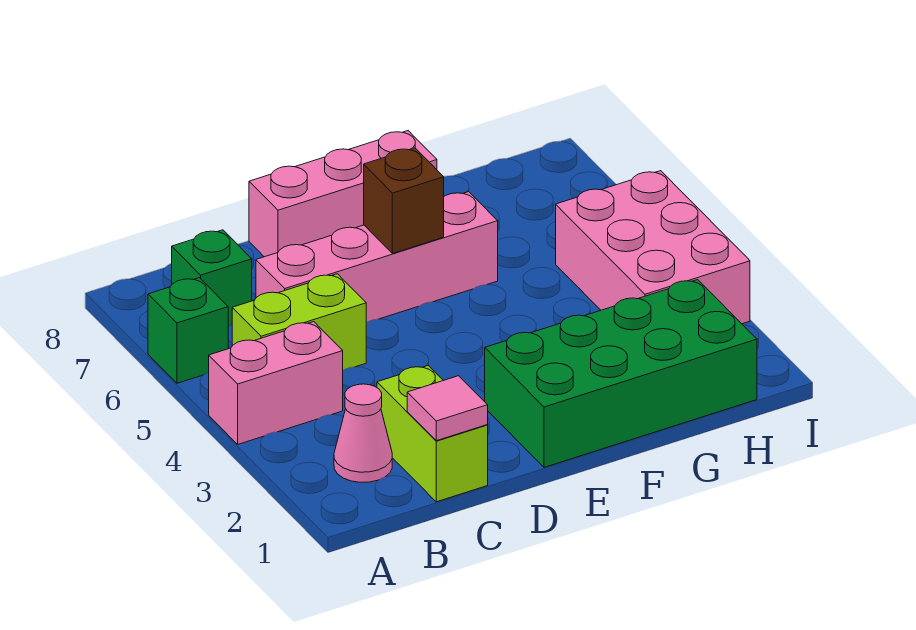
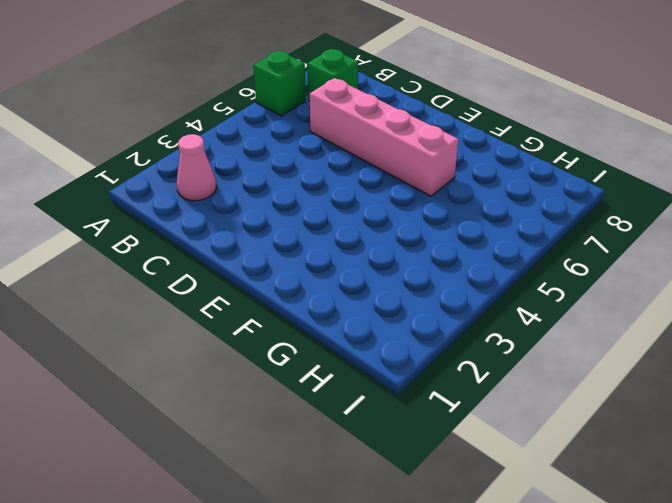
none -> pink brick A4:B4 level 1
none -> lime brick B5:C5 level 1
none -> lime brick C1:C2 level 1

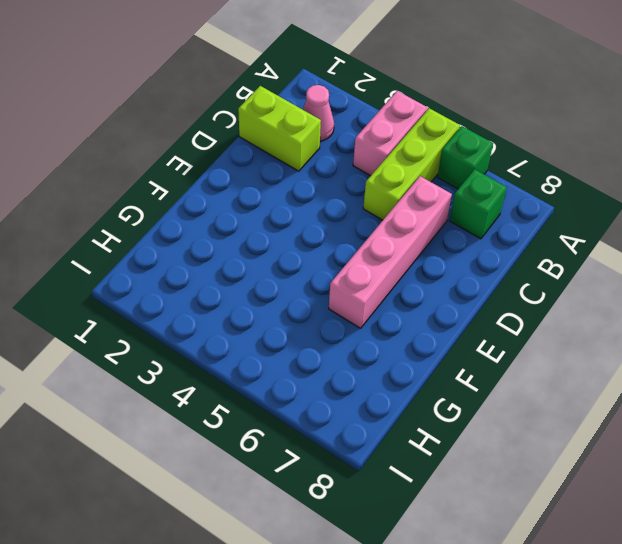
lime brick A5:C5 level 1 -> lime brick B5:C5 level 1
none -> pink brick D8:F8 level 1
none -> green brick E1:H2 level 1
none -> pink brick H3:I5 level 1

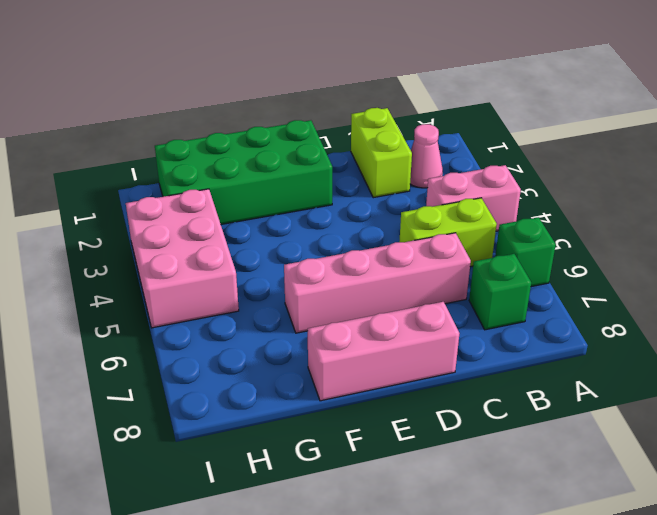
none -> pink tile C1 level 2
none -> brown brick E6 level 2

